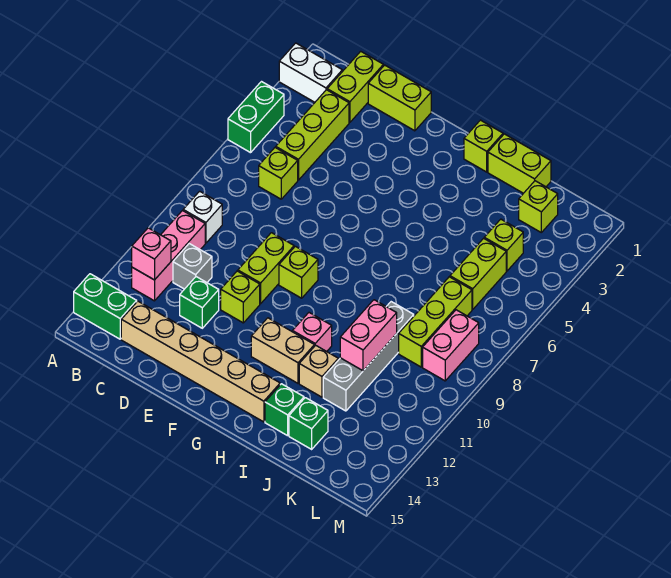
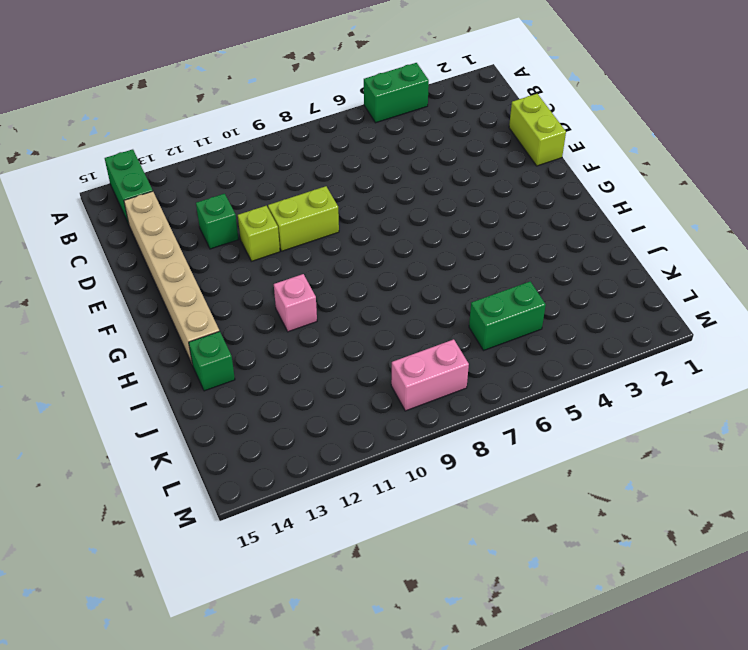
green brick K5:K6 level 1 -> lime brick K5:K6 level 1
none -> white brick A2:B2 level 1
none -> white brick B9 level 1
none -> pink brick B10:B12 level 1
none -> lime brick C1:C2 level 1

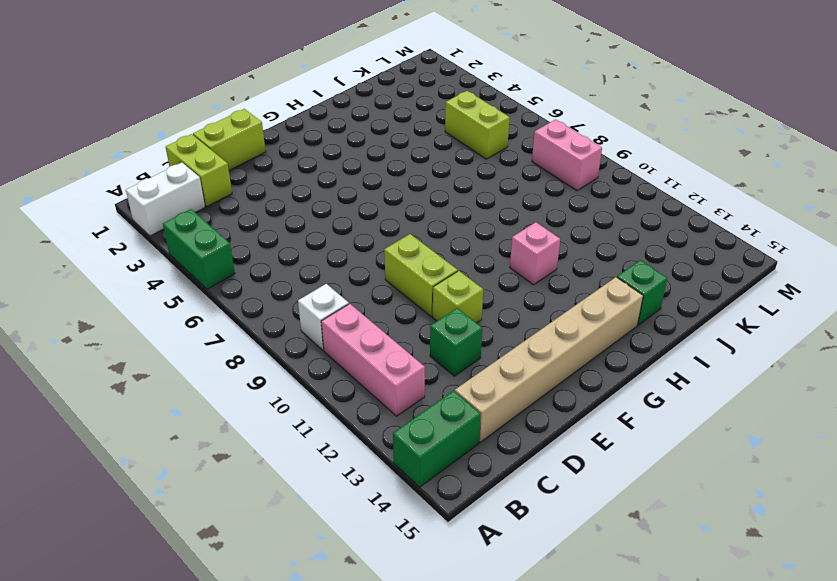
none -> lime brick C3:C5 level 1
none -> lime brick C6 level 1
none -> grey brick C11 level 1
none -> lime brick F9 level 1

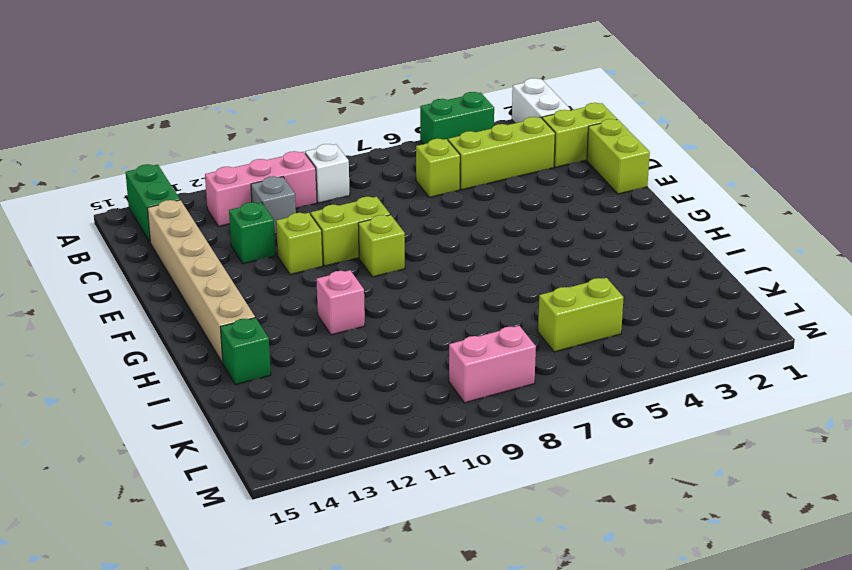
none -> tan brick G12:H12 level 1
none -> lime brick H1 level 1
none -> lime brick I1:J1 level 1
none -> tan brick I12 level 1

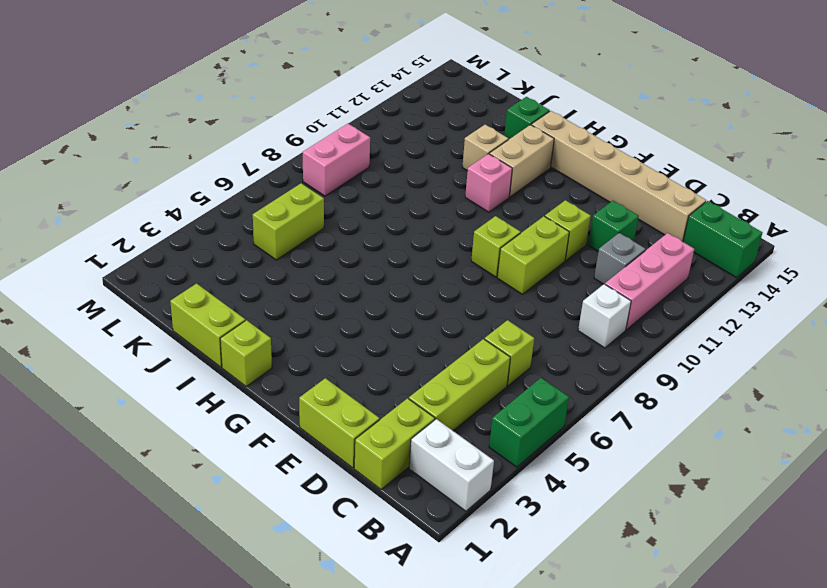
tan brick H12:H13 level 1 -> tan brick G12:H12 level 1
none -> grey brick J9:J12 level 1
none -> green brick J14 level 1
none -> lime brick K2 level 1
none -> lime brick K4 level 1

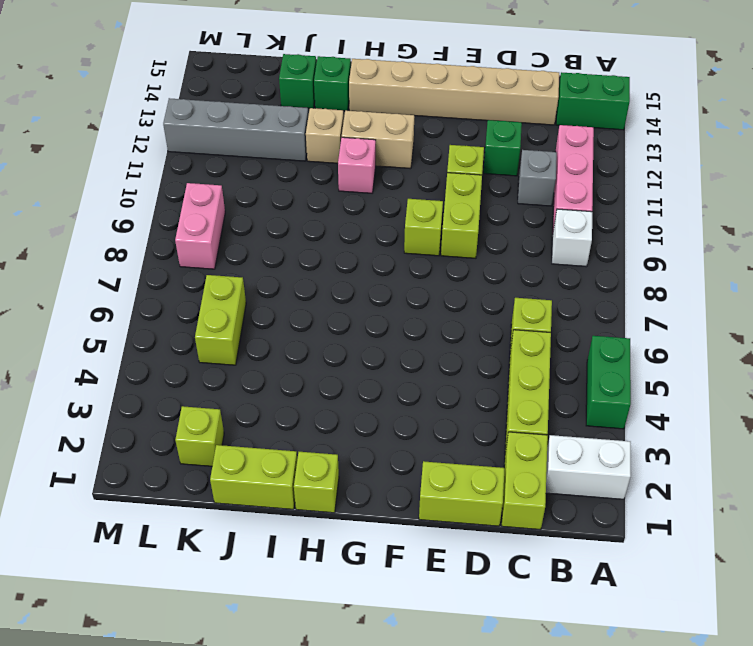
grey brick J12:M12 level 1 -> grey brick J9:J12 level 1
none -> lime brick K4 level 1
none -> lime brick K7:K9 level 1
none -> pink brick B12 level 2
none -> pink brick J10:J11 level 2

